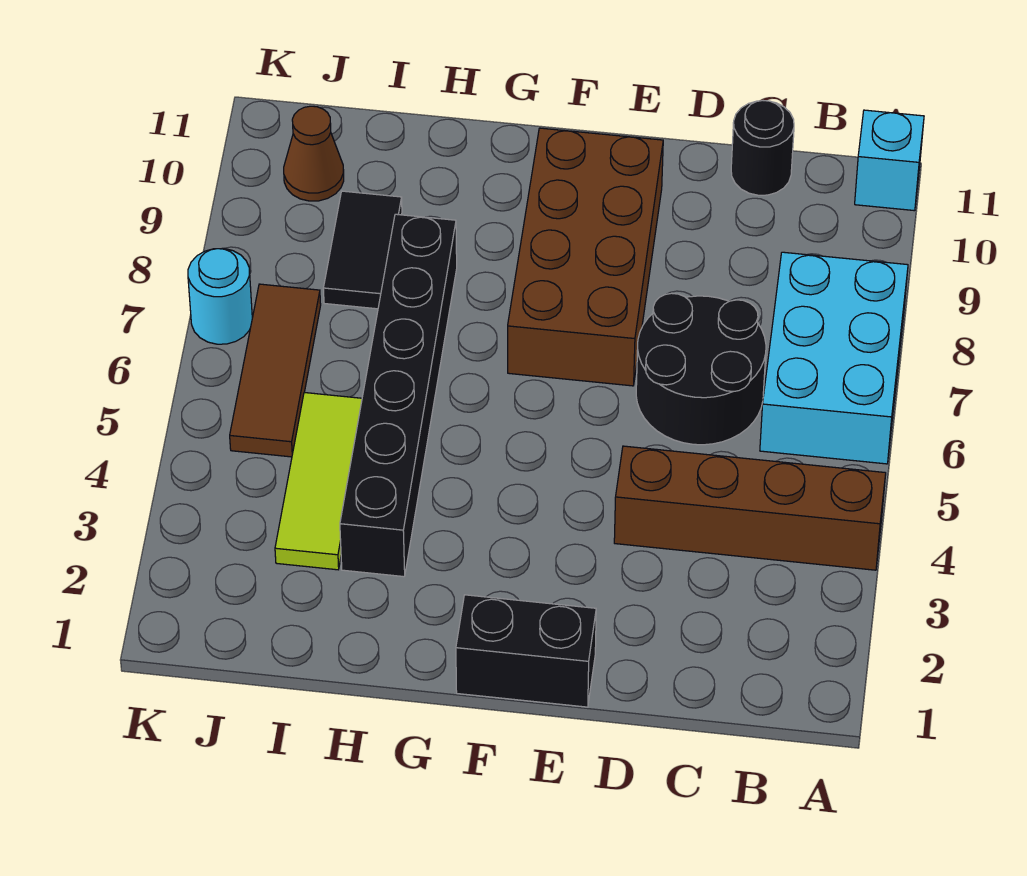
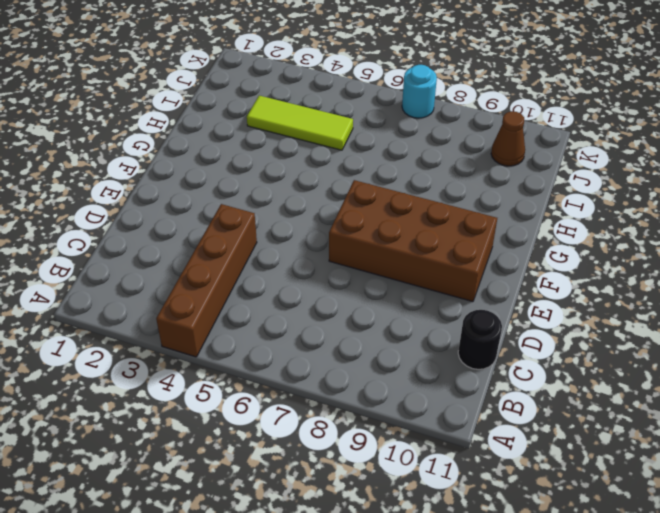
none -> cyan brick A6:B8 level 1
none -> cyan brick A11 level 1
none -> black round brick C6:D7 level 1

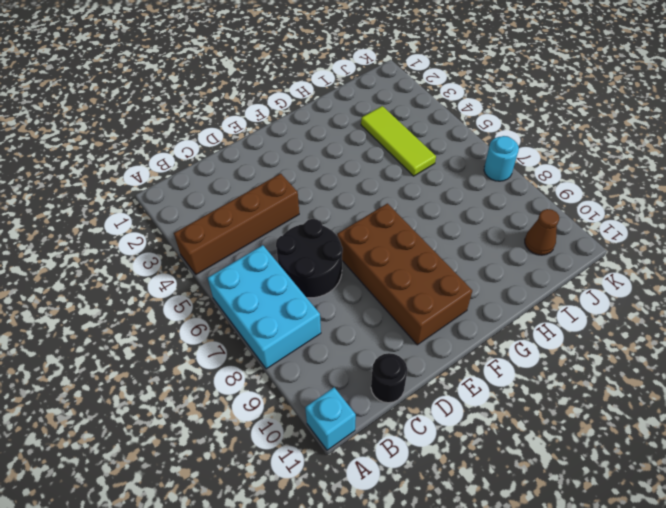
none -> black brick E1:F1 level 1
none -> black brick H3:H8 level 1
none -> black tile I8:I9 level 1

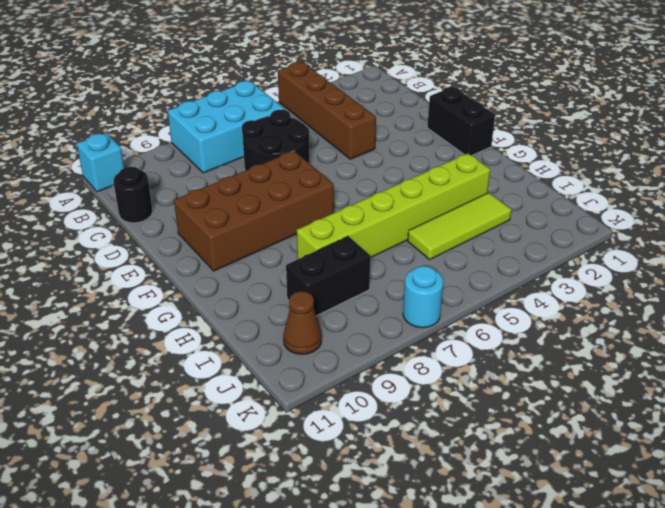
lime brick H3:H8 level 1 -> black brick H3:H8 level 1
black brick I8:I9 level 1 -> black tile I8:I9 level 1
none -> brown tile J5:J7 level 1

